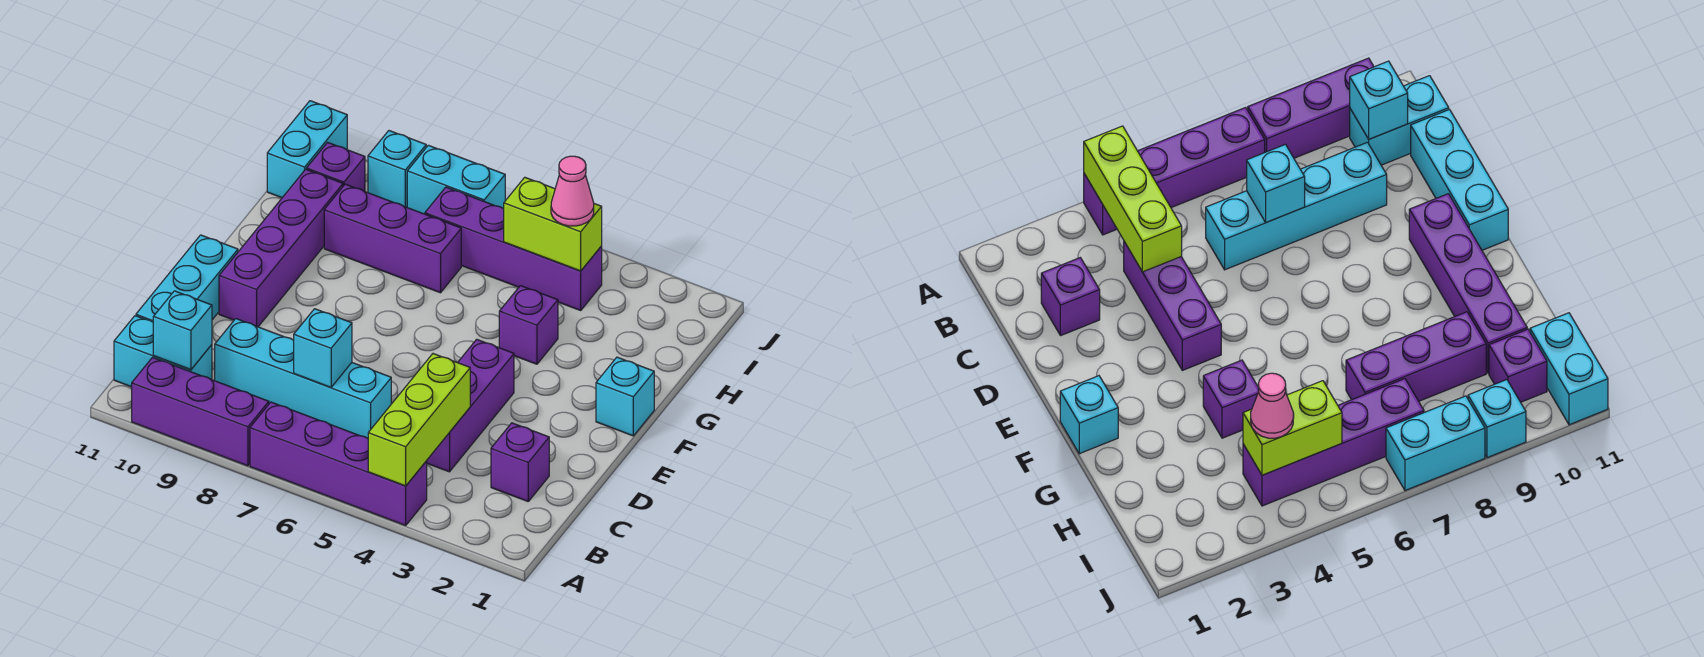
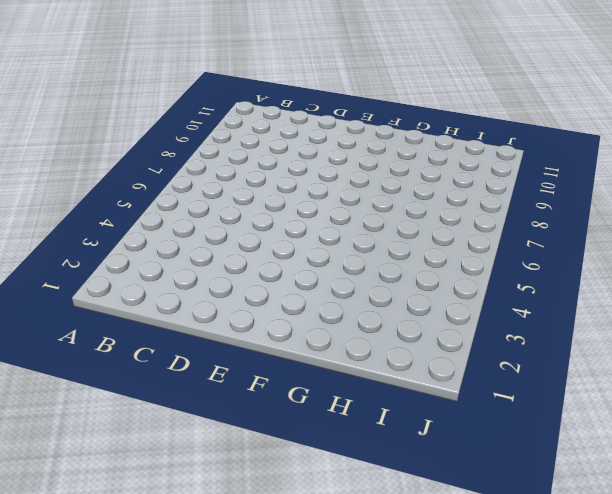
none -> purple brick A4:A7 level 1
none -> purple brick A8:A10 level 1
none -> cyan brick B10:B11 level 1

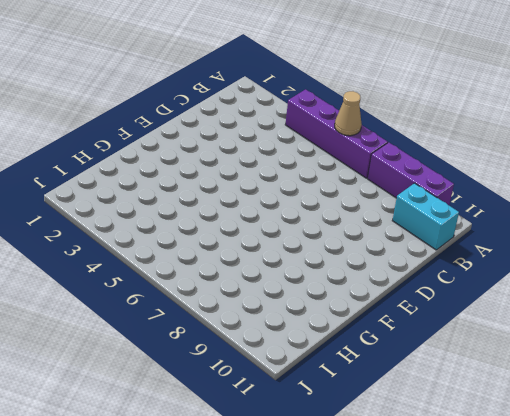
tan cone A6 level 2 -> none
none -> purple brick C2 level 1
none -> purple brick C4:E4 level 1
none -> cyan brick C6:C9 level 1

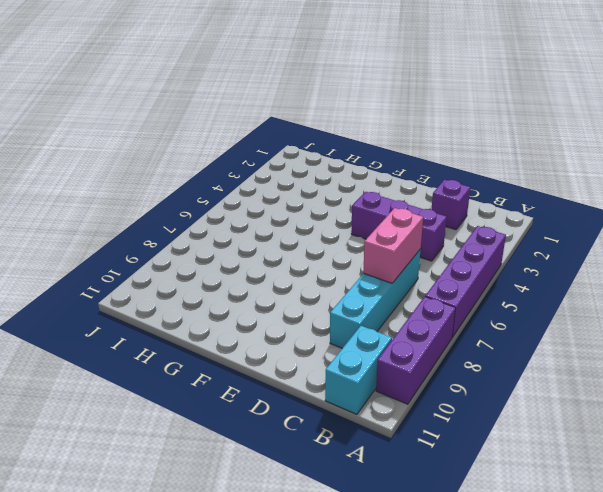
pink brick C6:C7 level 2 -> cyan brick C7 level 2
none -> cyan brick C11:E11 level 1
none -> purple brick E10:H10 level 1
none -> cyan brick F1 level 1

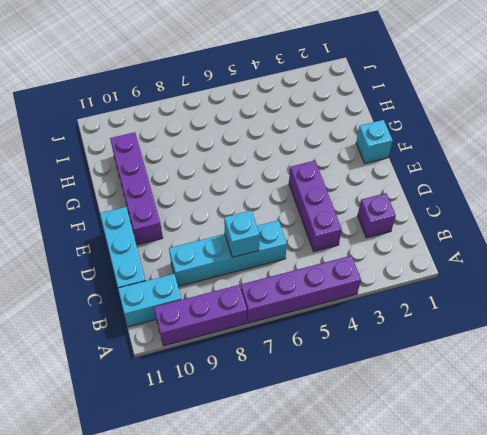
none -> purple brick G4 level 1
none -> purple brick H7:H9 level 1
none -> purple brick I4:I7 level 1

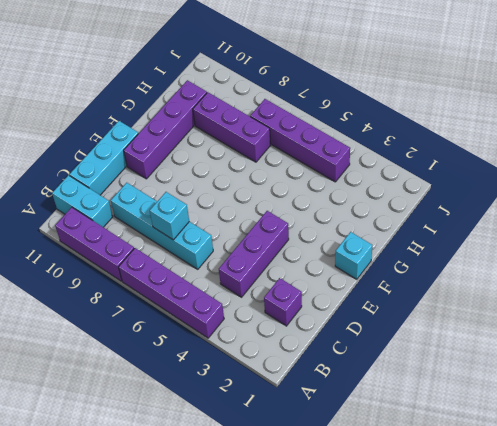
none -> purple brick G4 level 1
none -> purple brick I10 level 1
none -> cyan brick I11:J11 level 1

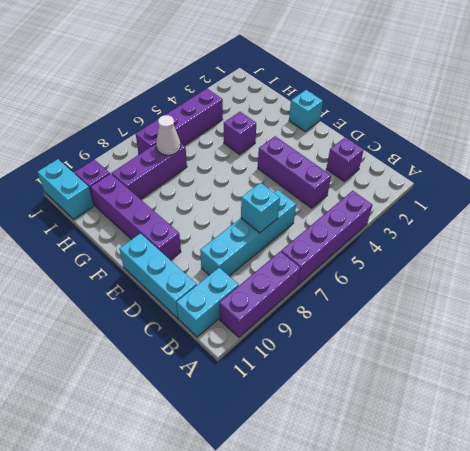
white cone H7 level 2 -> none
none -> cyan brick J7:J8 level 1
none -> cyan brick J9 level 1
none -> lime brick A4:C4 level 2

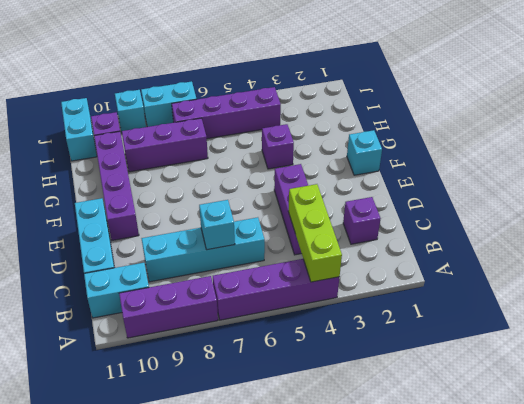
none -> cyan brick B10 level 2
none -> lime brick I4:I5 level 2
none -> pink cone I4 level 3

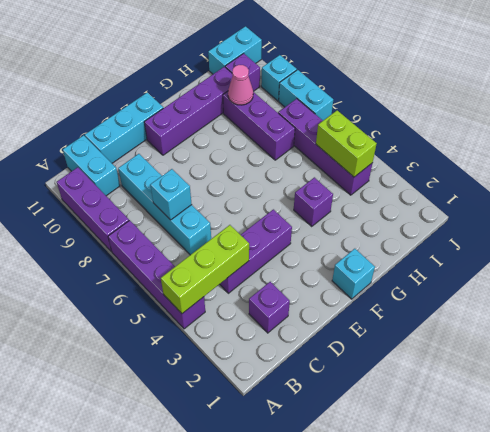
pink cone H9 level 2 -> pink cone I4 level 3
none -> cyan brick B10 level 2

